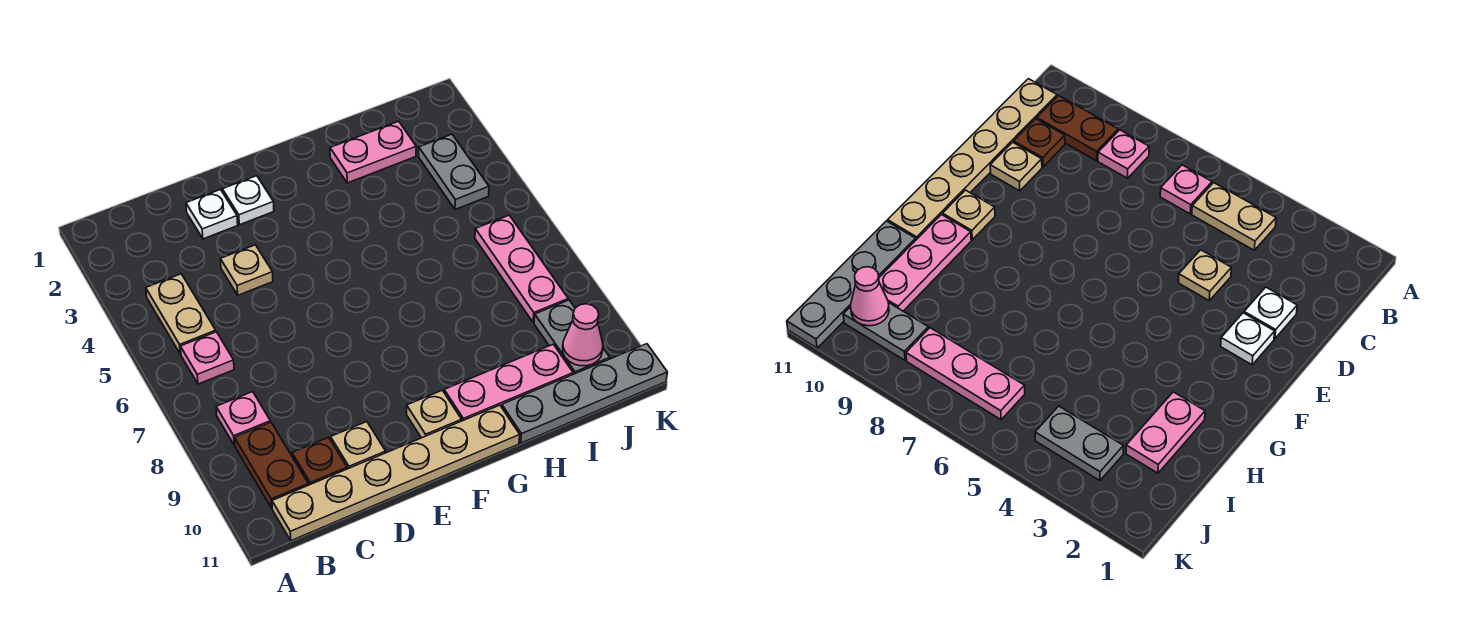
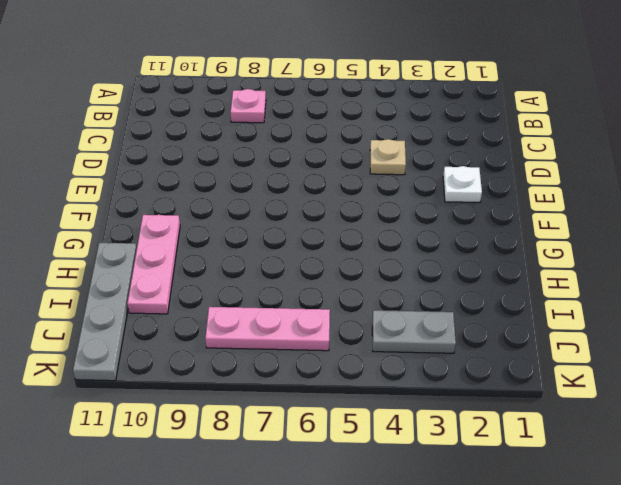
none -> tan plate B4:B5 level 1
none -> pink plate B6 level 1
none -> brown plate B9:B10 level 1

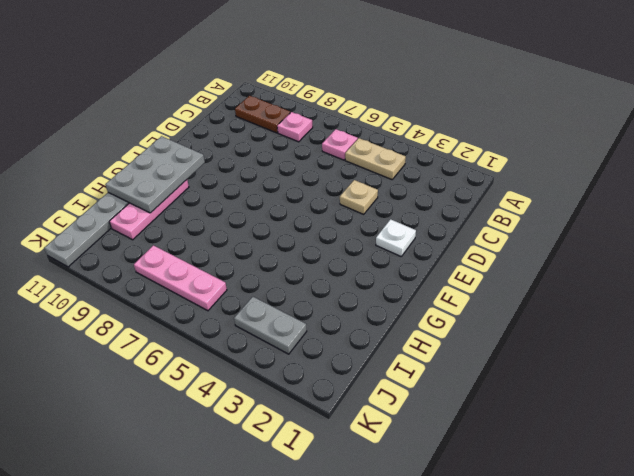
grey plate F10:H11 level 2 -> none
none -> tan plate B11:G11 level 1
none -> brown plate C10 level 1
none -> white plate D2 level 1

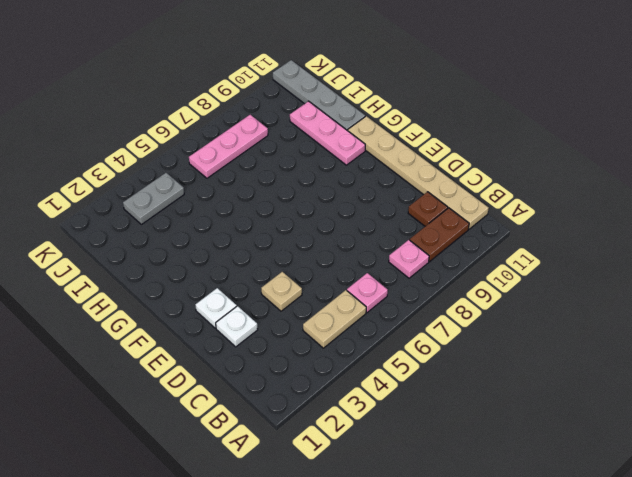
none -> tan plate D10 level 1
none -> tan plate F10 level 1
none -> pink plate H2:I2 level 1

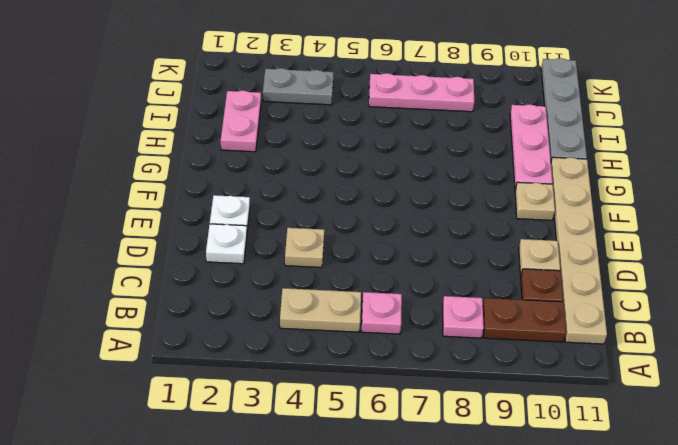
none -> grey plate J9:J10 level 1
none -> pink cone J10 level 2

